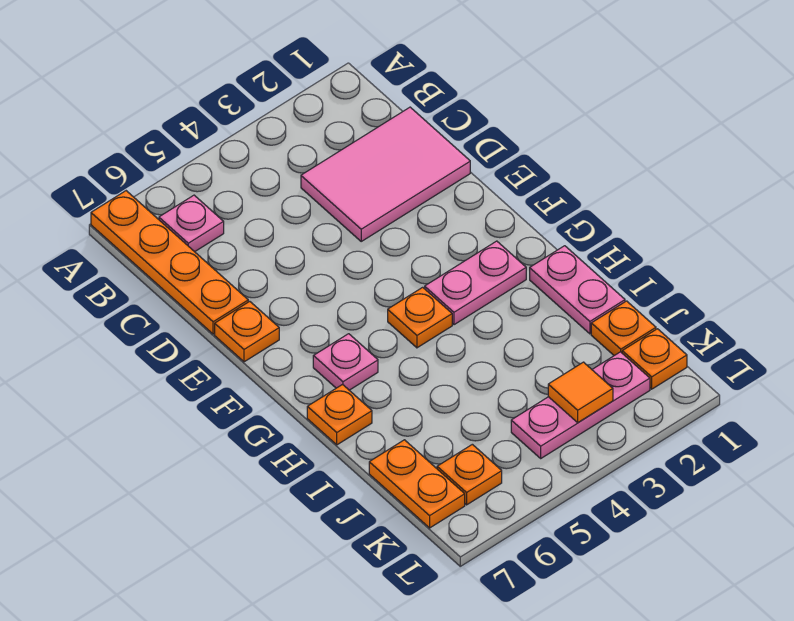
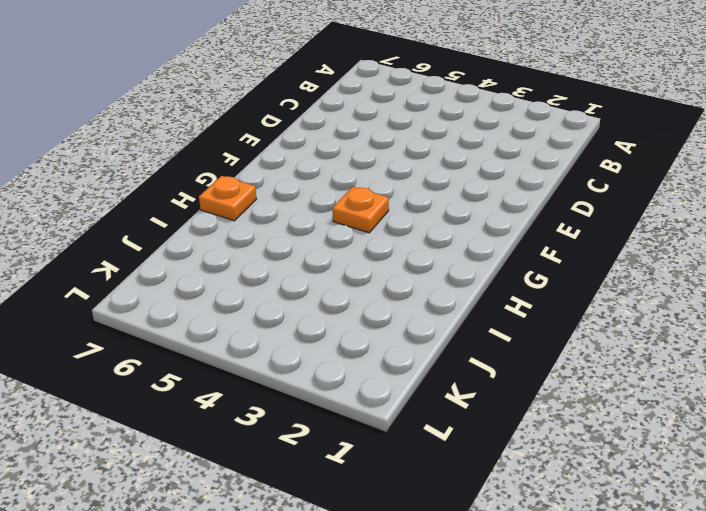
none -> orange plate A7:D7 level 1
none -> pink plate B6 level 1
none -> pink tile C1:D3 level 1

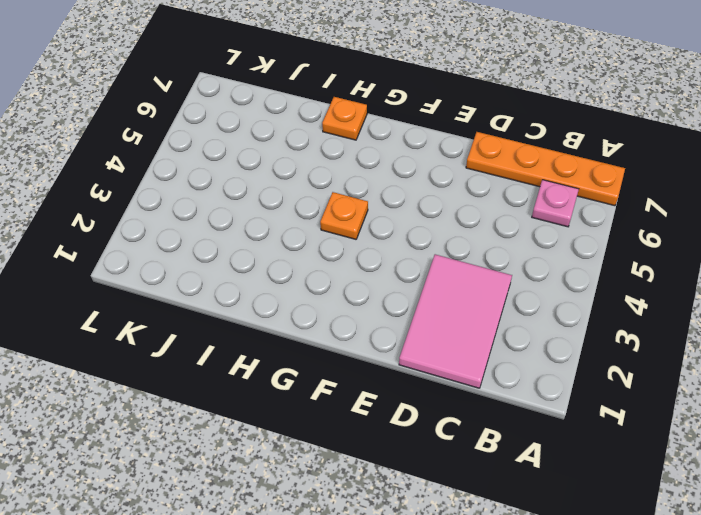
none -> orange plate E7 level 1
none -> pink plate G2:G3 level 1
none -> pink plate G6 level 1

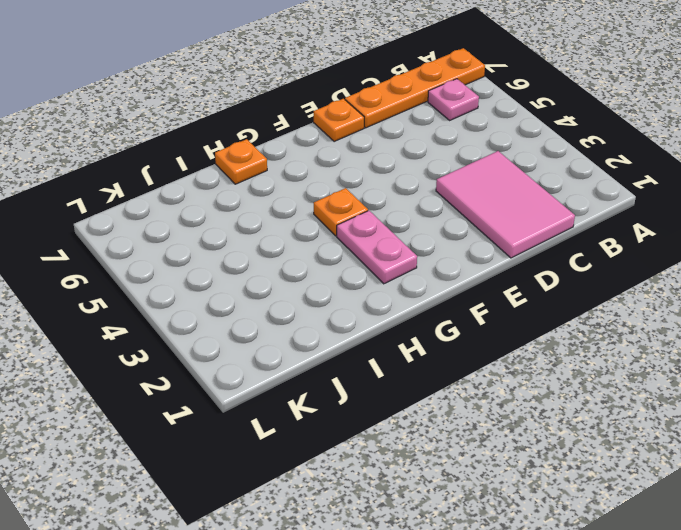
none -> pink plate G6 level 1
none -> pink plate H1:I1 level 1
none -> orange plate J1 level 1

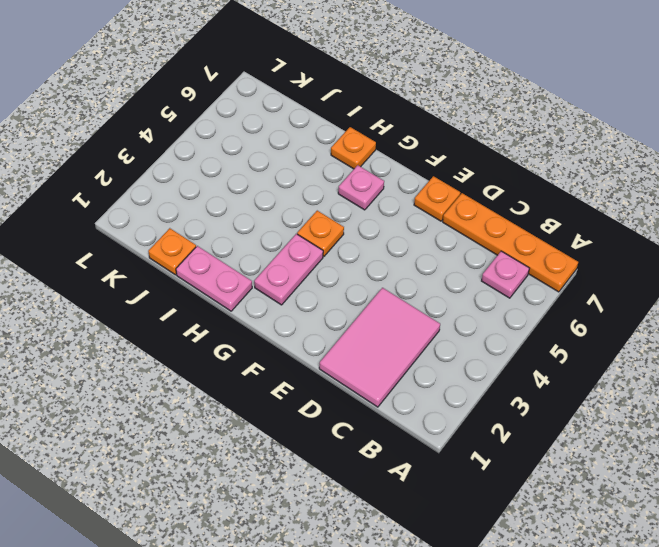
none -> orange plate J7:K7 level 1
none -> orange plate K1 level 1
none -> pink plate K2:K4 level 1

